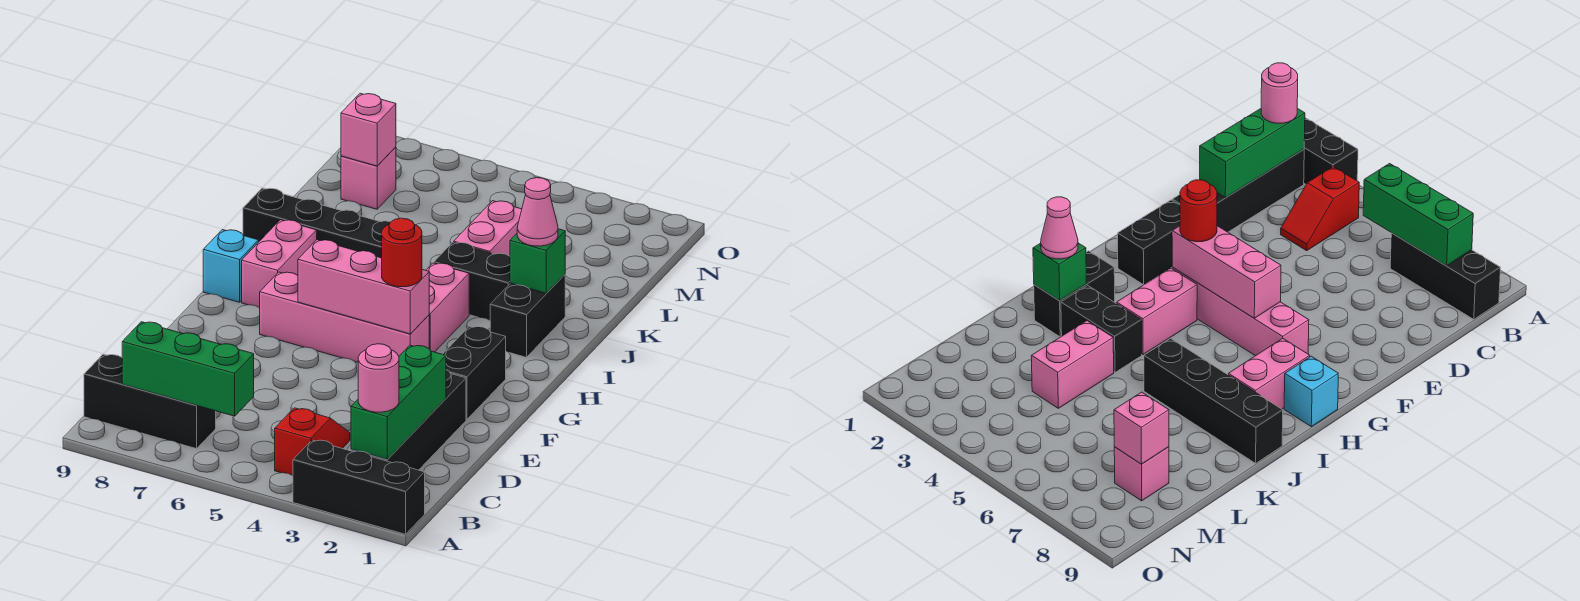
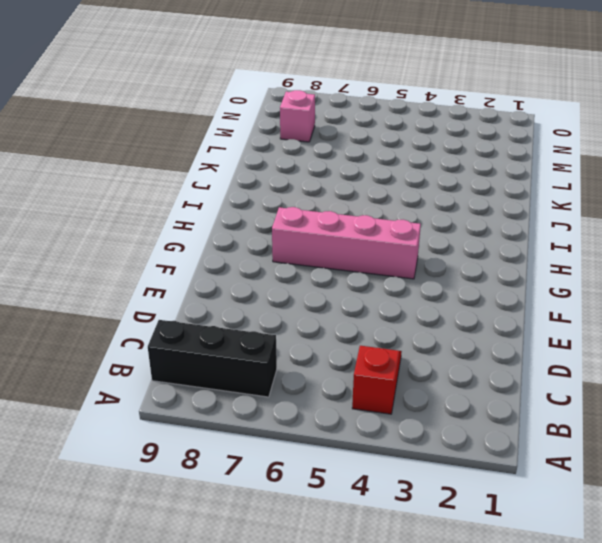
none -> black brick A1:A3 level 1
none -> black brick B2:E2 level 1
none -> black brick F2:G2 level 1

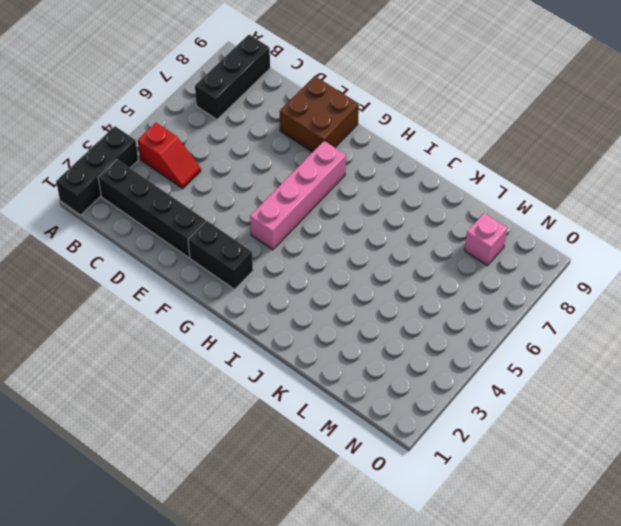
brown brick E8:F9 level 1 -> none
none -> pink brick H4:I4 level 1
none -> pink brick H8:I8 level 1
none -> cyan brick H9 level 1

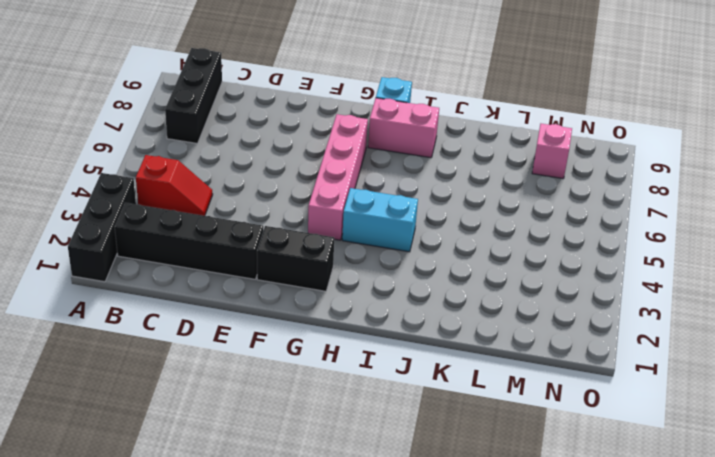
cyan brick H4:I4 level 1 -> pink brick H4:I4 level 1
none -> black brick I2:J2 level 1
none -> black brick J3:J4 level 1
none -> black brick J6:J9 level 1

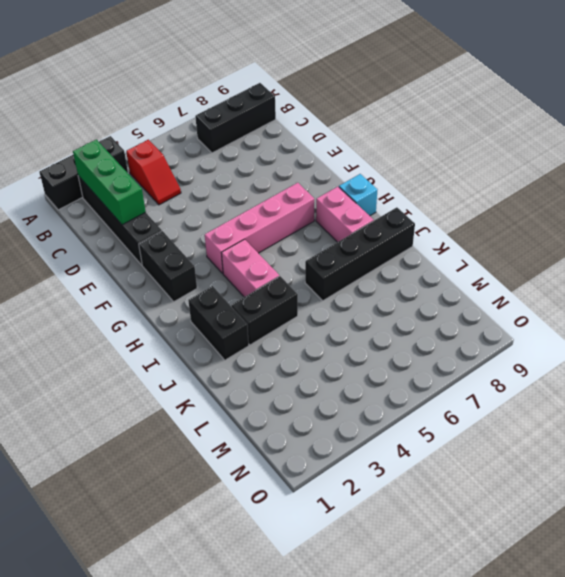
none -> pink brick K4:L4 level 1
none -> pink brick M8 level 1
none -> green brick B6:B8 level 2

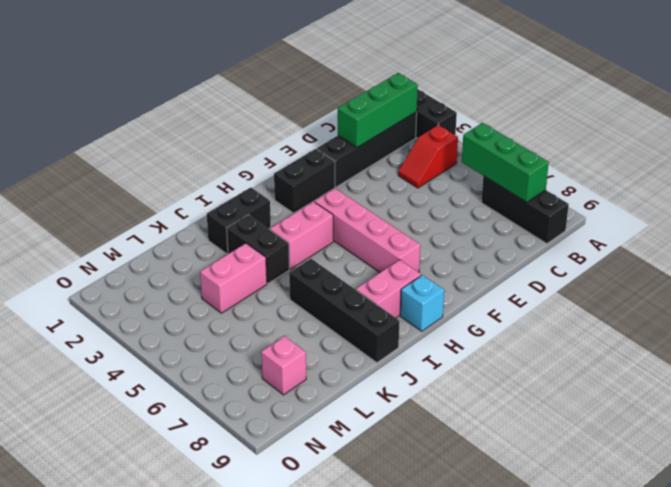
none -> pink brick G4:G6 level 2
none -> green brick J2 level 2
none -> pink brick M8 level 2

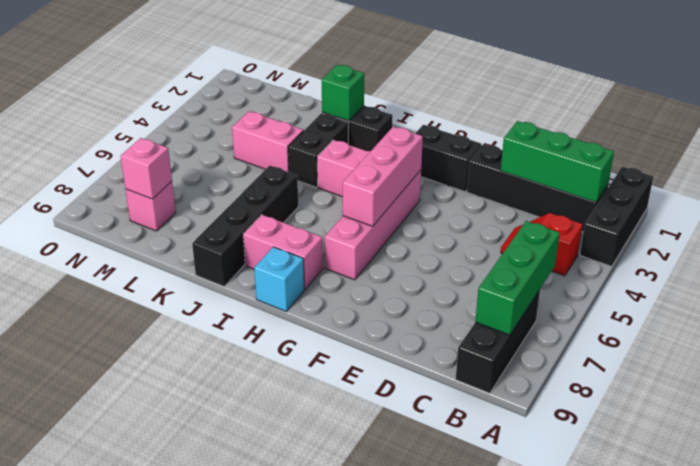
none -> pink round brick B2 level 3
none -> red round brick G4 level 3
none -> pink cone J2 level 3

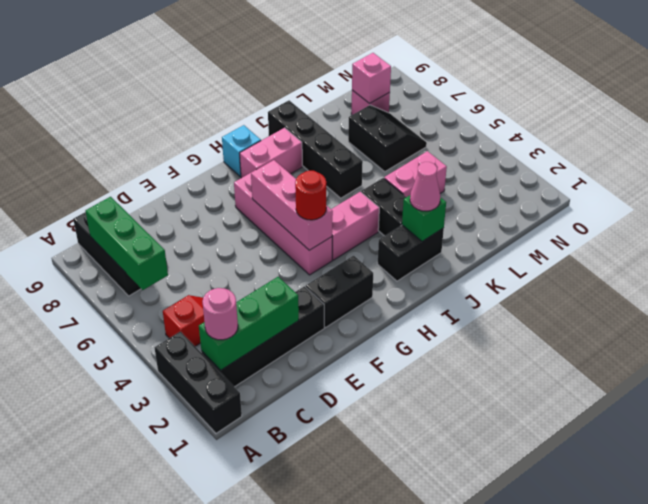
black slope L6:M7 level 1 top L -> none

